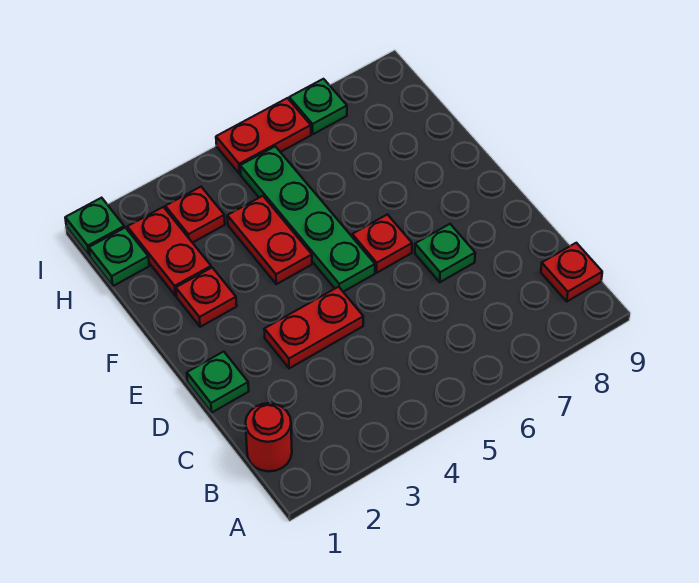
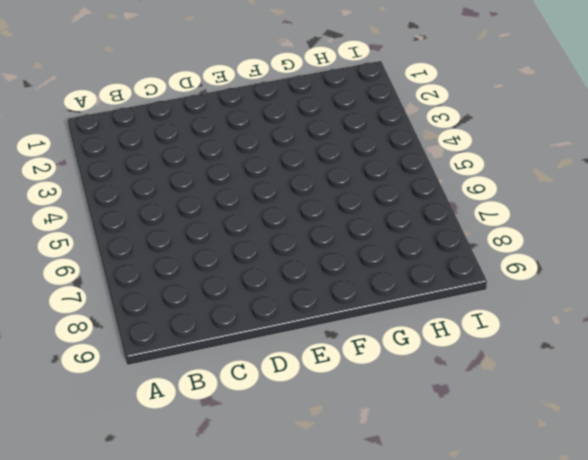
none -> red round brick B1 level 1
none -> red plate B9 level 1
none -> green plate D1 level 1

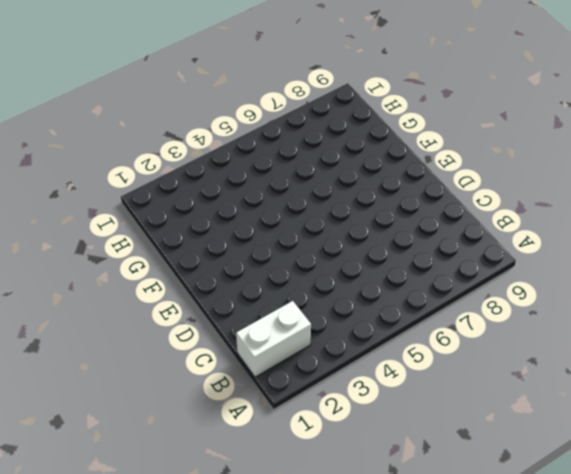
white brick B1:B2 level 1 -> red round brick B1 level 1
none -> red plate B9 level 1
none -> green plate D1 level 1
none -> red plate D3:D4 level 1

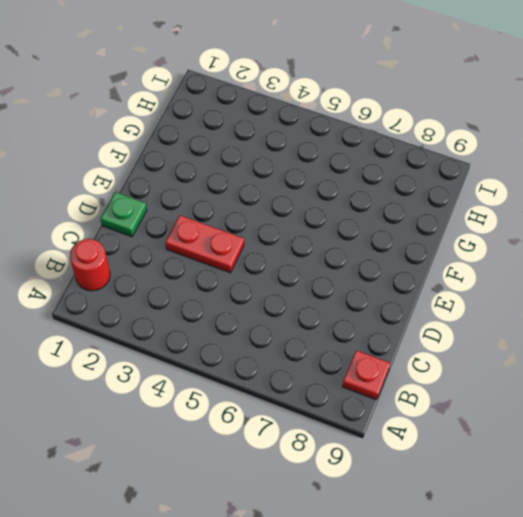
none -> green plate D7 level 1
none -> green plate E5:H5 level 1
none -> red plate E6 level 1

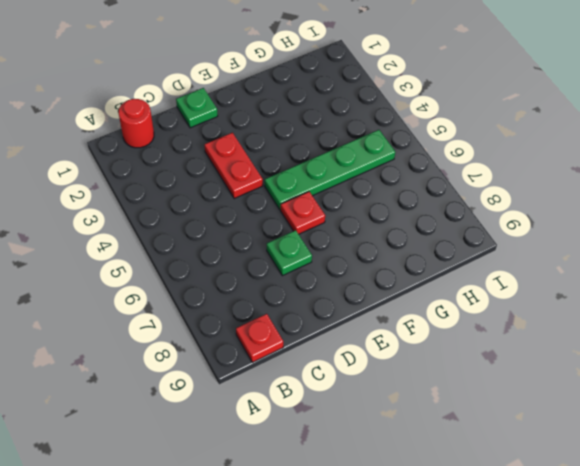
none -> red plate F2 level 1
none -> red plate F4:G4 level 1
none -> red plate G2:H2 level 1

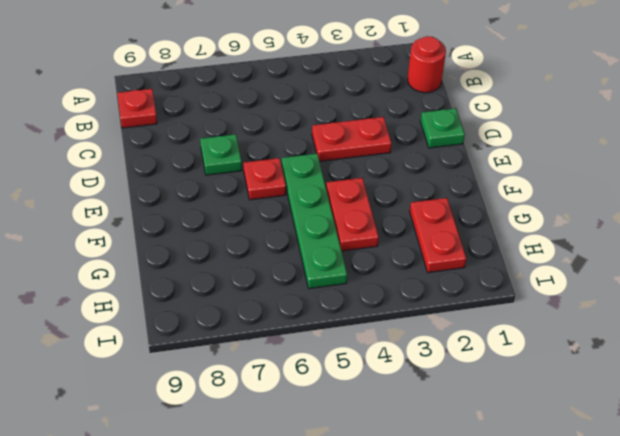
none -> red plate F2 level 1
none -> green plate H1 level 1
none -> red plate H3 level 1

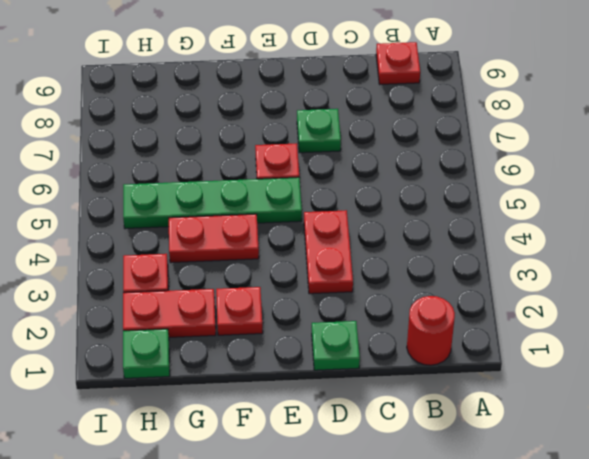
none -> green plate I1 level 1
none -> red plate I5:I6 level 1
none -> green plate I7 level 1

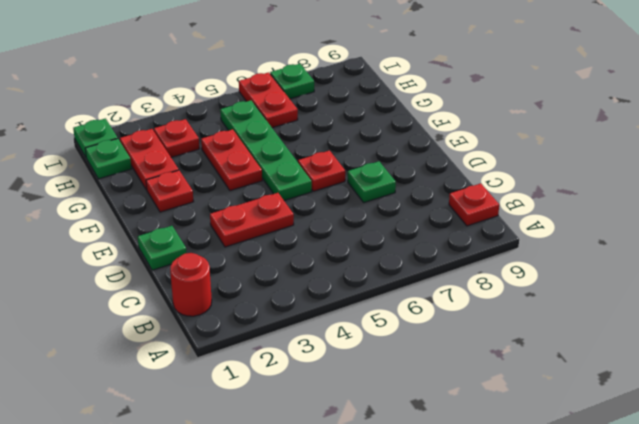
red plate H6:I6 level 1 -> red plate I5:I6 level 1

